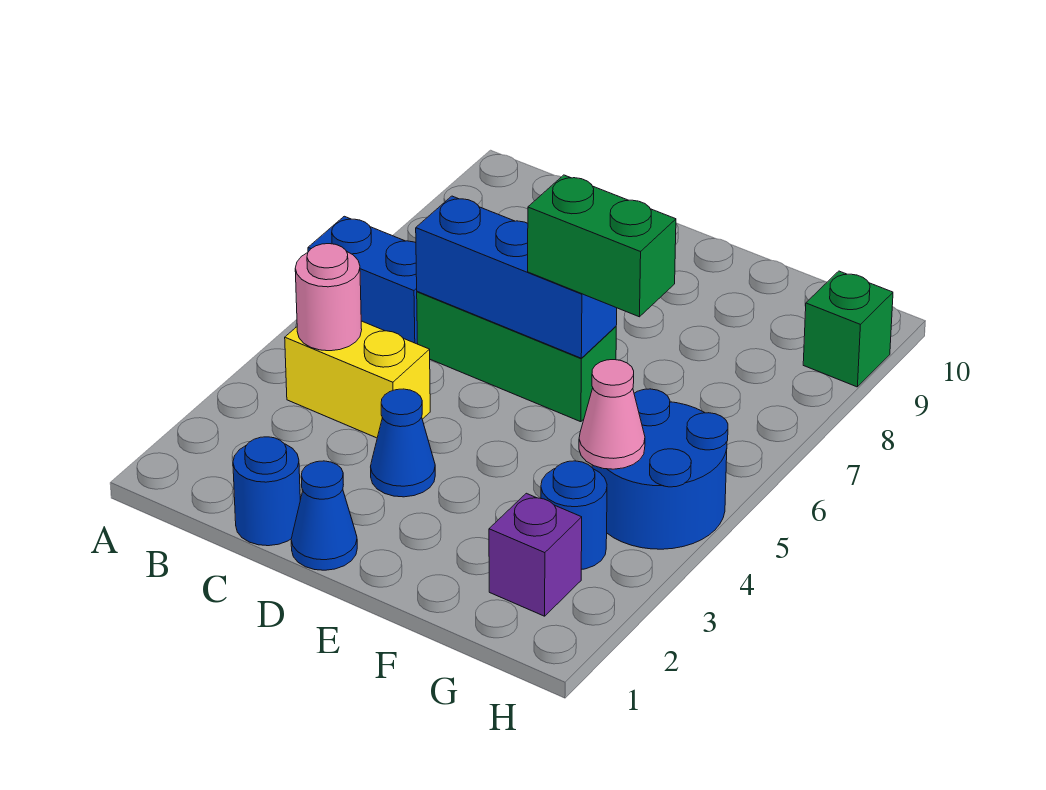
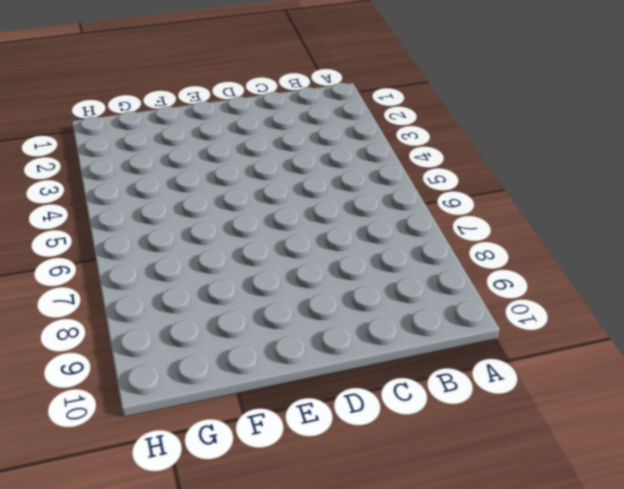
none -> blue brick A6:B6 level 1
none -> yellow brick B4:C4 level 1
none -> blue round brick C1 level 1

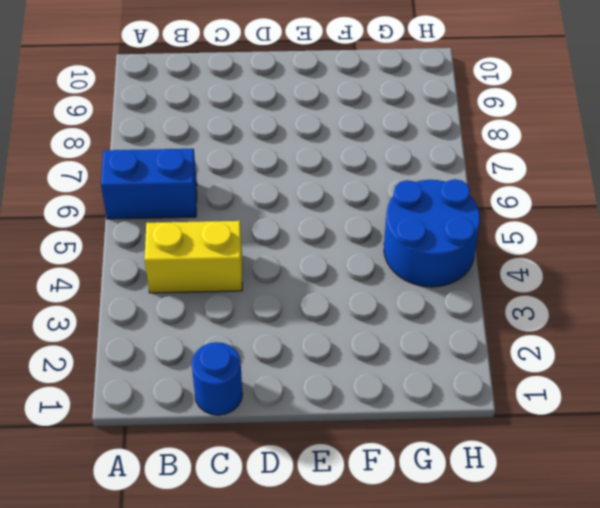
none -> green brick C6:E6 level 1
none -> blue cone D1 level 1
none -> blue cone D3 level 1

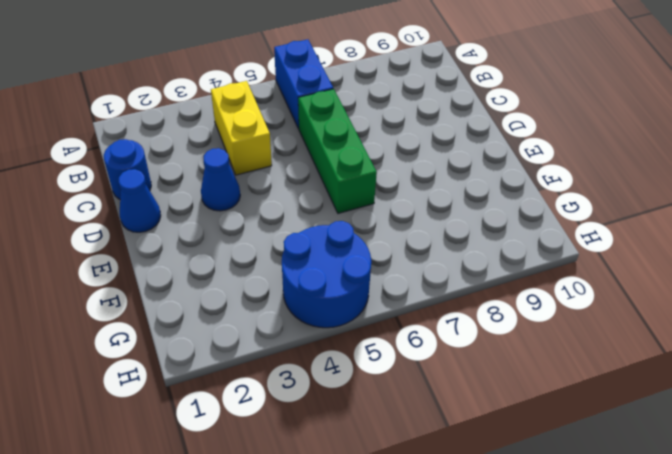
none -> purple brick G2 level 1
none -> blue round brick G3 level 1
none -> green brick H9 level 1

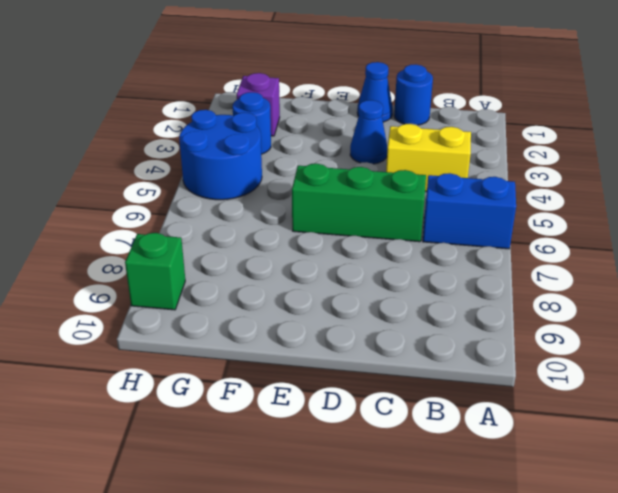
none -> pink round brick B4 level 2
none -> blue brick C6:E6 level 2
none -> pink cone G4 level 2

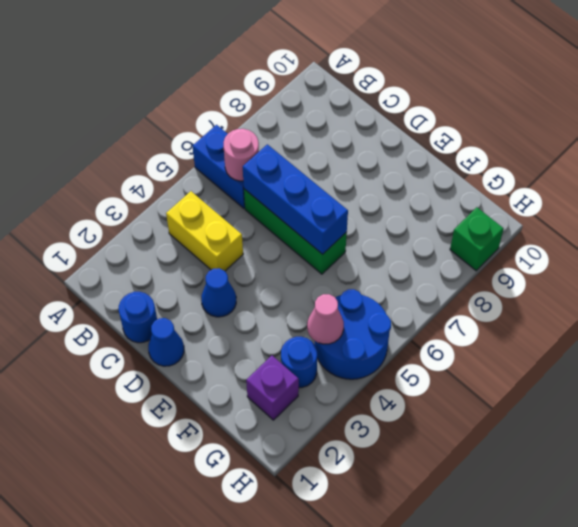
pink round brick B6 level 2 -> pink round brick B4 level 2
none -> green brick E6:F6 level 3

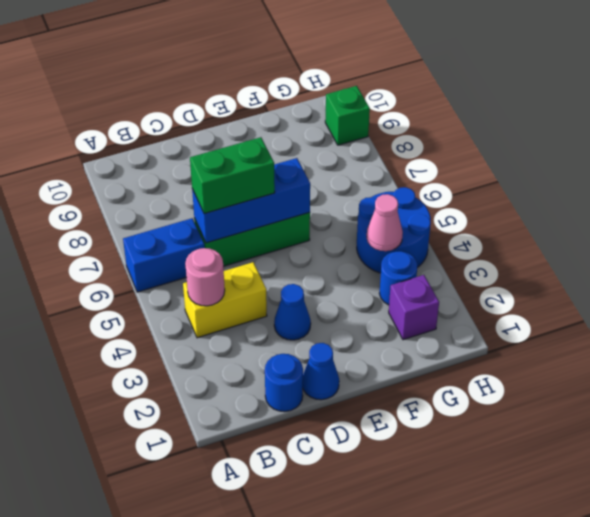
green brick C6:D6 level 3 -> green brick E6:F6 level 3

